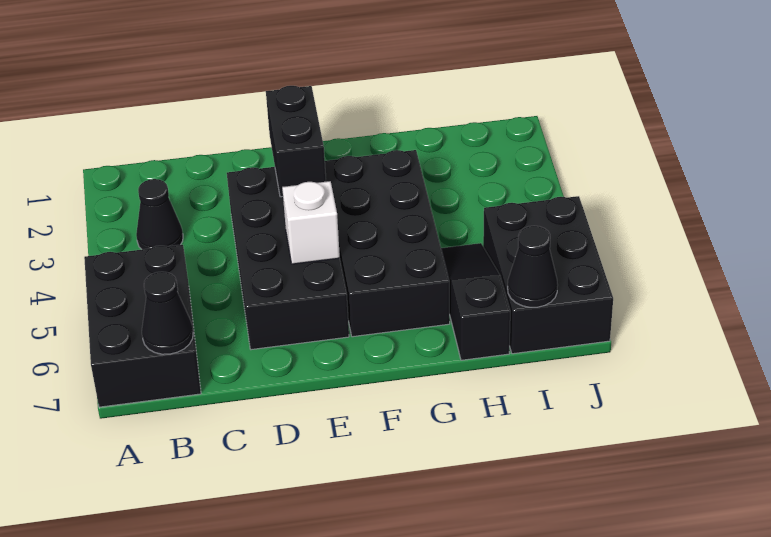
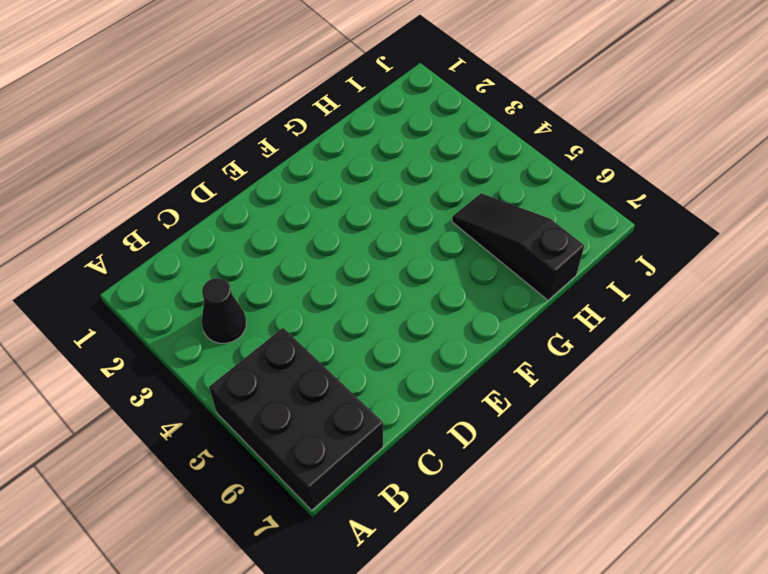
none -> black brick D3:E6 level 1
none -> black brick F3:G6 level 1

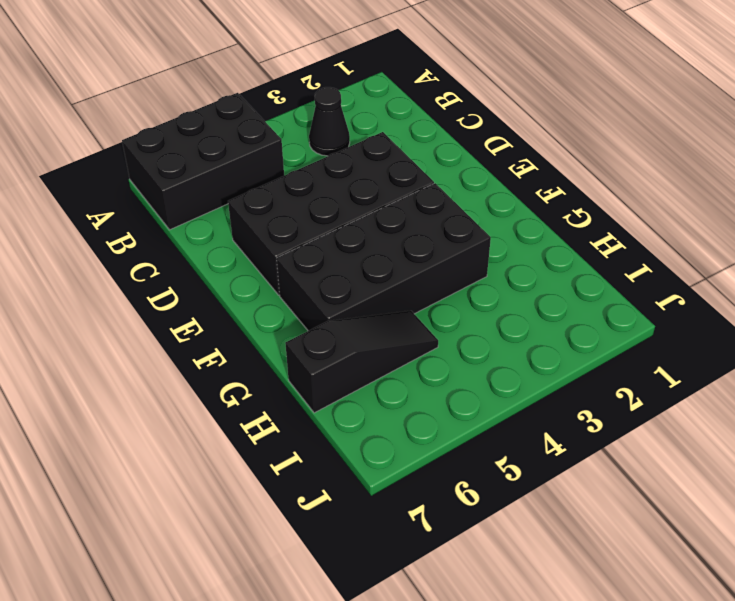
none -> black brick I5:J7 level 1
none -> black cone B7 level 2

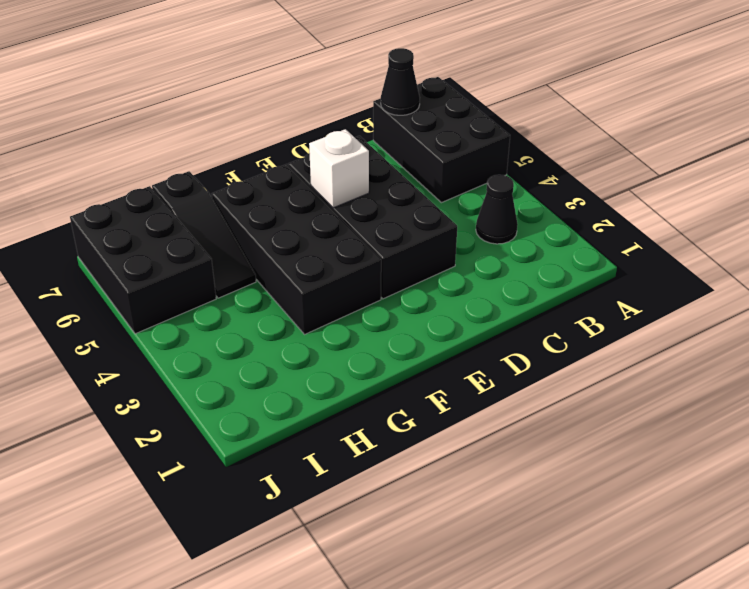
none -> black brick E2:E3 level 2
none -> black cone I7 level 2

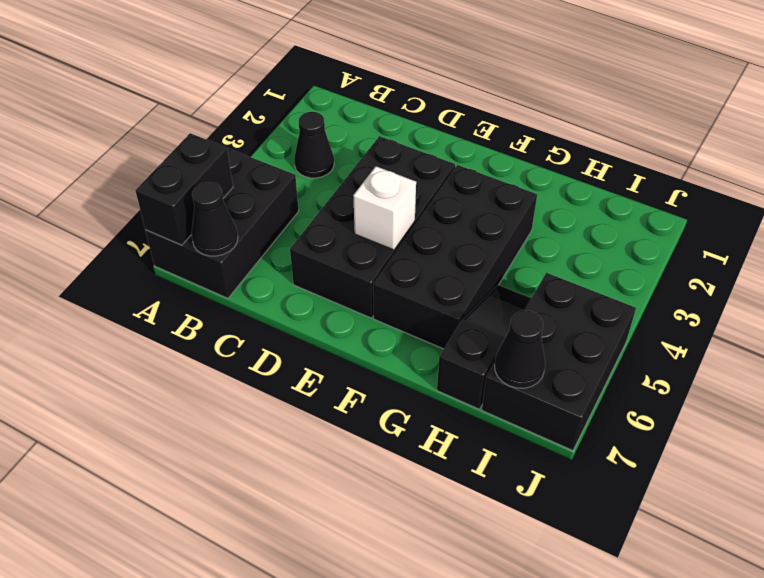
black brick A6:A7 level 2 -> black brick E2:E3 level 2

